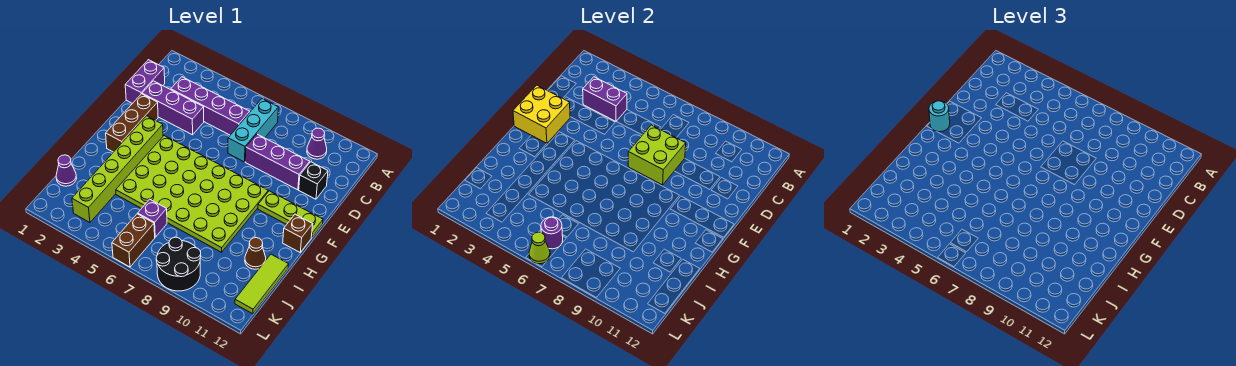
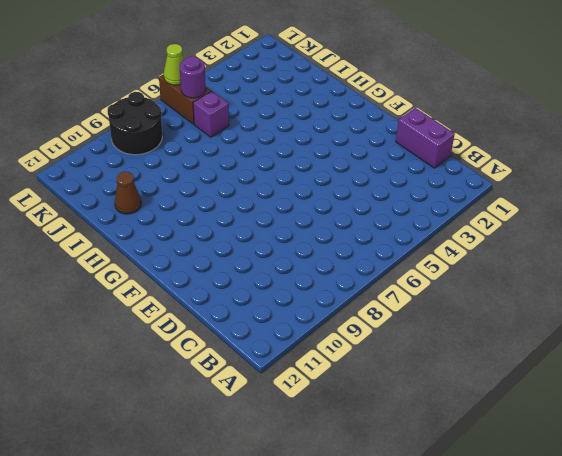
none -> cyan brick B7:D7 level 1
none -> purple cone B10 level 1
none -> purple brick C3:C6 level 1

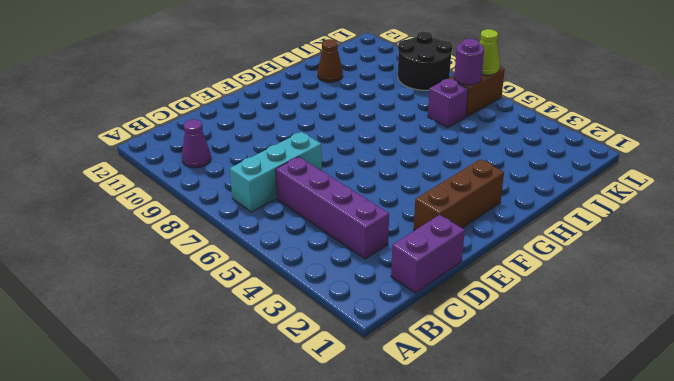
none -> purple brick D2:D4 level 1
none -> purple brick D8:D10 level 1
none -> black brick D11 level 1

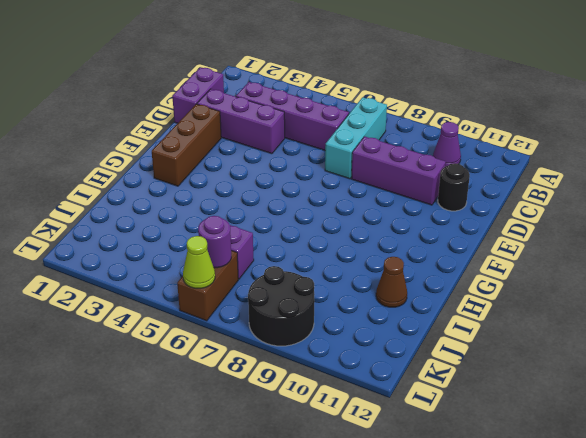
black round brick D11 level 1 -> black brick D11 level 1
none -> lime brick F3:K3 level 1
none -> lime plate F4:I9 level 1
none -> lime plate F10:F12 level 1

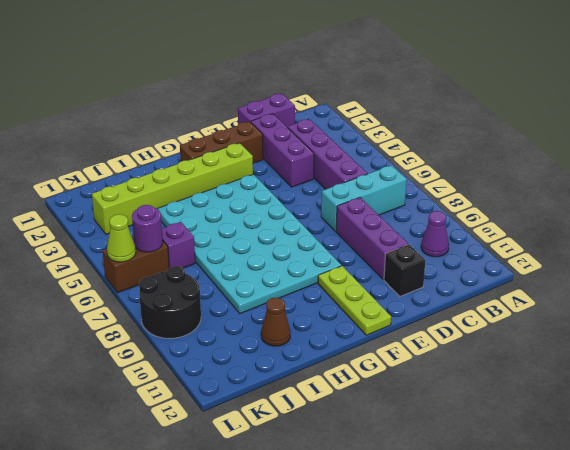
cyan plate F4:I9 level 1 -> lime plate F4:I9 level 1
none -> brown brick G12 level 1
none -> lime tile I12:K12 level 1
none -> purple cone J1 level 1

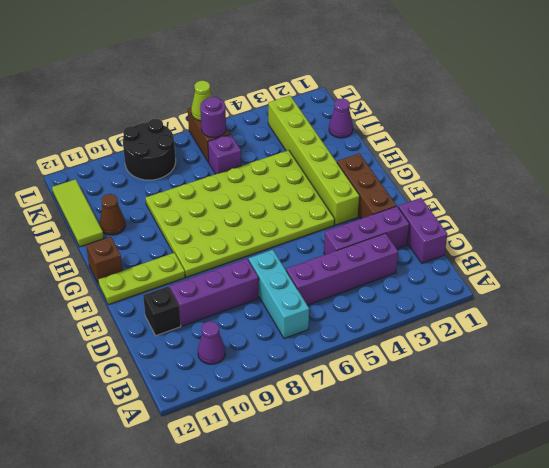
none -> purple brick C3:C4 level 2
none -> lime brick D7:E8 level 2
none -> yellow brick E1:F2 level 2

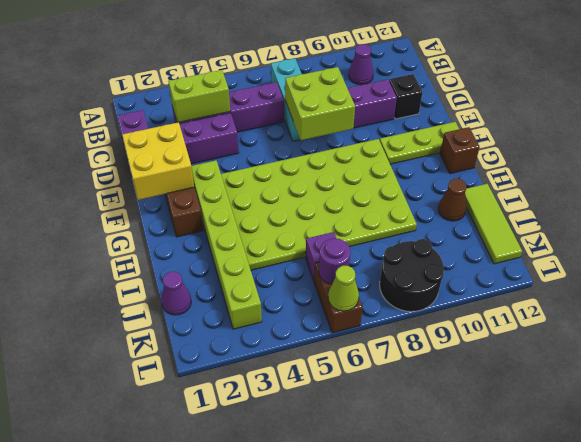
lime brick C3:C4 level 2 -> purple brick C3:C4 level 2
none -> cyan round brick F1 level 3

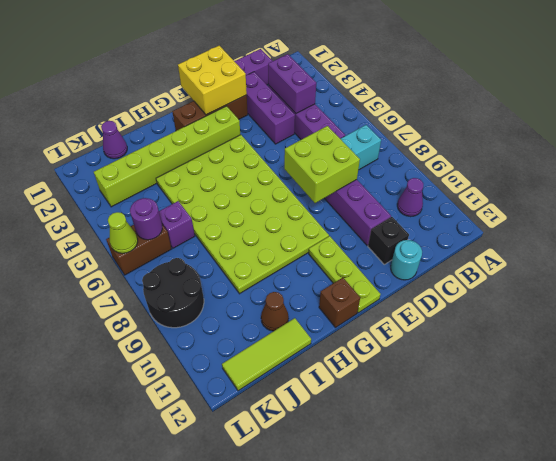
cyan round brick D12 level 1 -> cyan round brick F1 level 3

